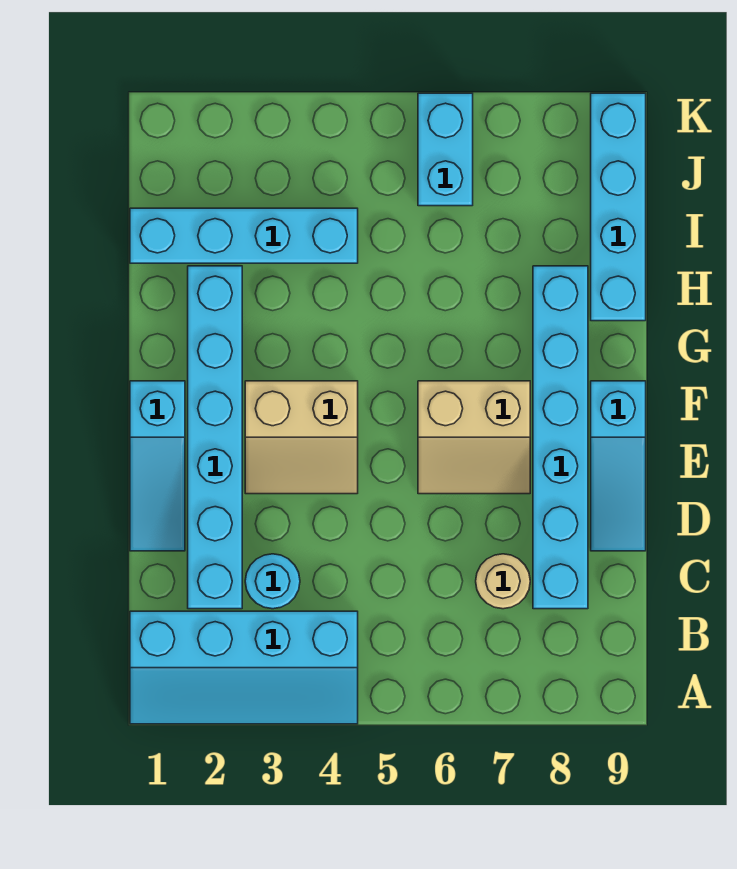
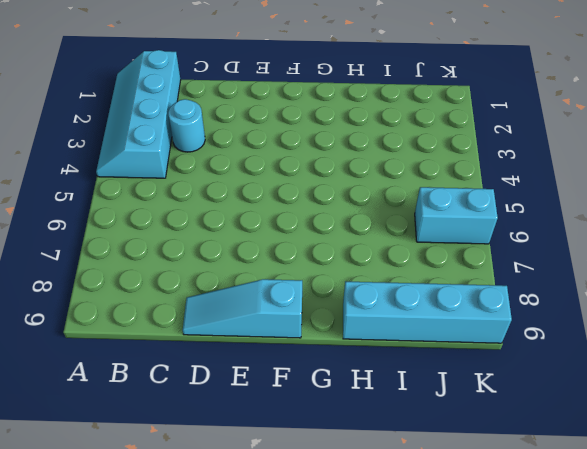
none -> cyan brick C2:H2 level 1
none -> tan round brick C7 level 1
none -> cyan brick C8:H8 level 1

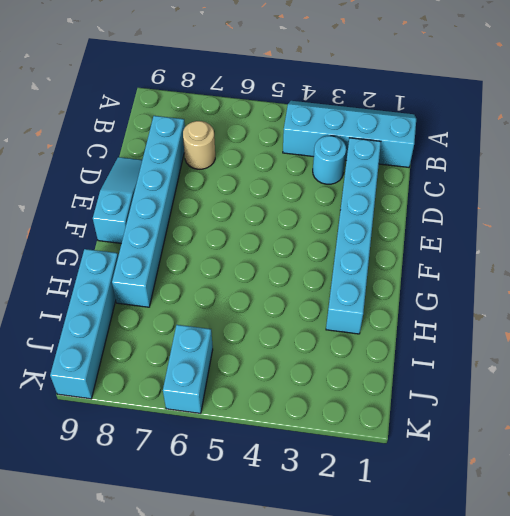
none -> cyan slope D1:F1 level 1 top F
none -> tan slope E3:F4 level 1 top F
none -> tan slope E6:F7 level 1 top F

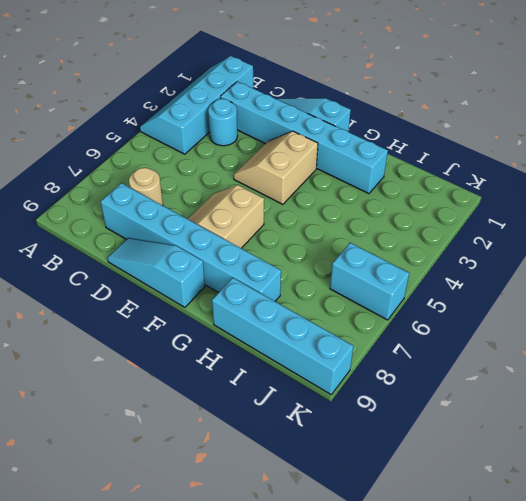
none -> cyan brick I1:I4 level 1

